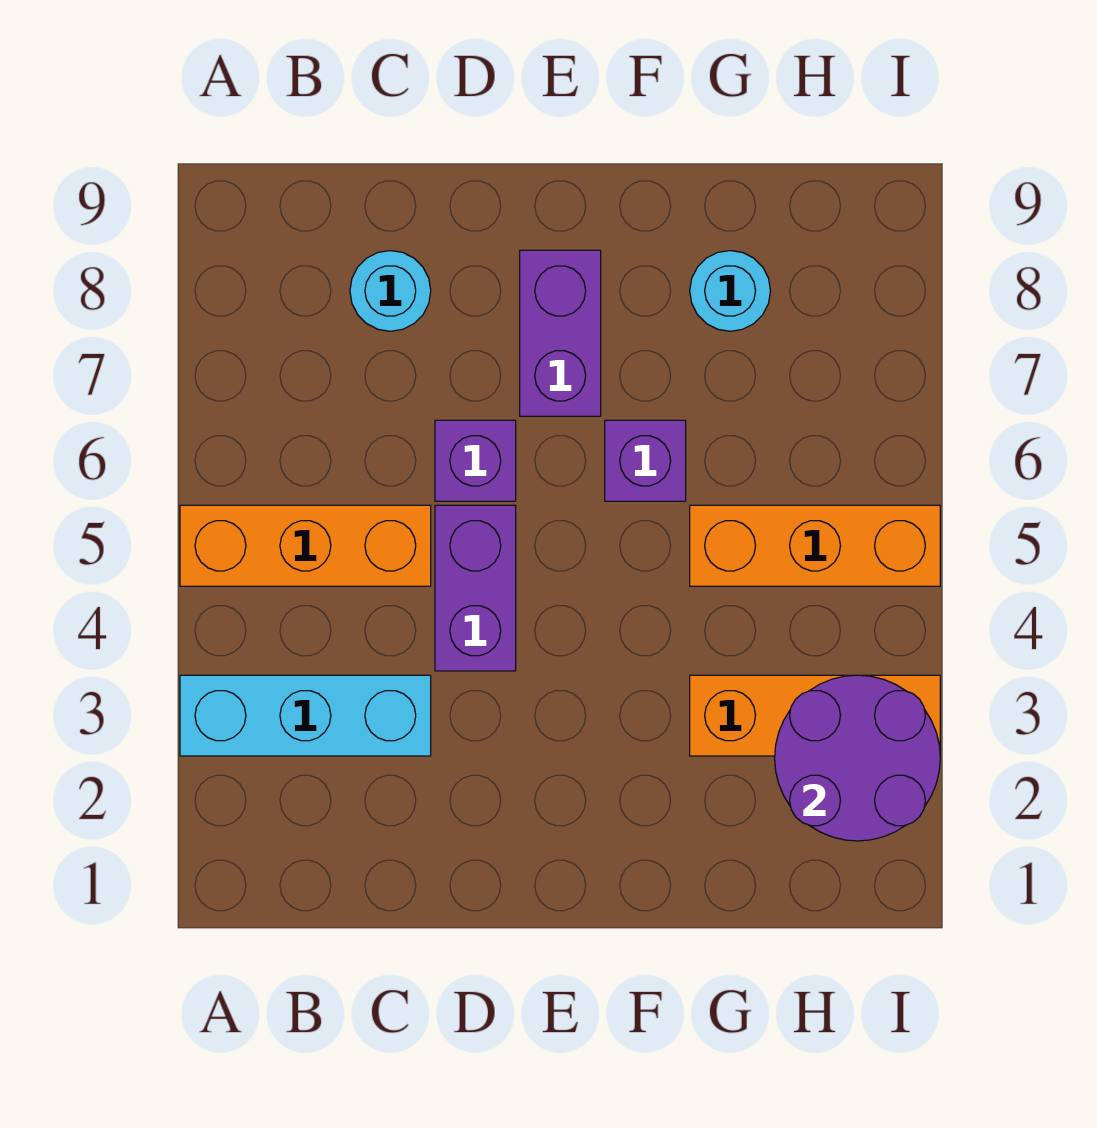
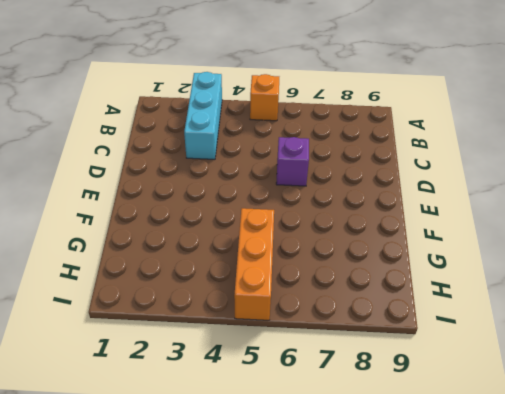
orange brick A5 level 1 -> orange brick A5:C5 level 1
none -> cyan round brick C8 level 1
none -> purple brick D4:D5 level 1

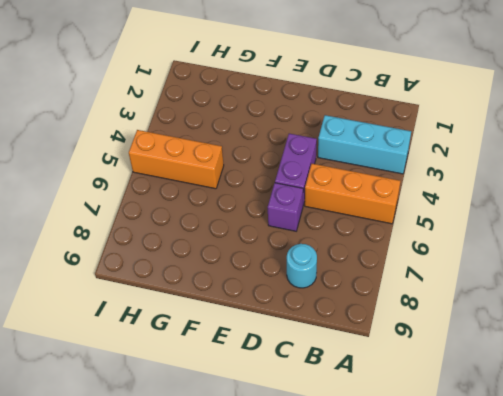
none -> purple brick E7:E8 level 1
none -> purple brick F6 level 1

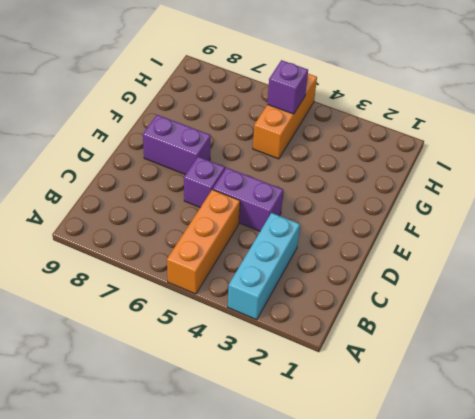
purple brick H5 level 2 -> purple brick F6 level 1
none -> cyan round brick C8 level 1
none -> orange brick G3:I3 level 1

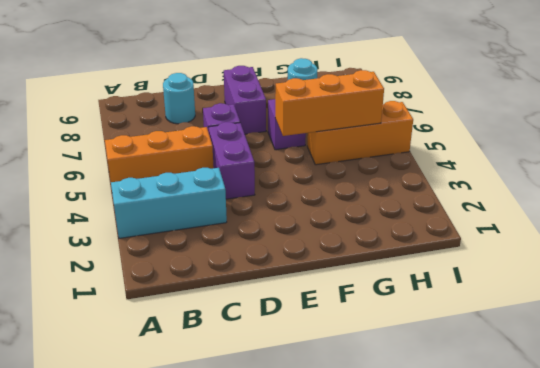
orange brick F5:H5 level 2 -> orange brick G3:I3 level 1
none -> purple round brick H2:I3 level 2

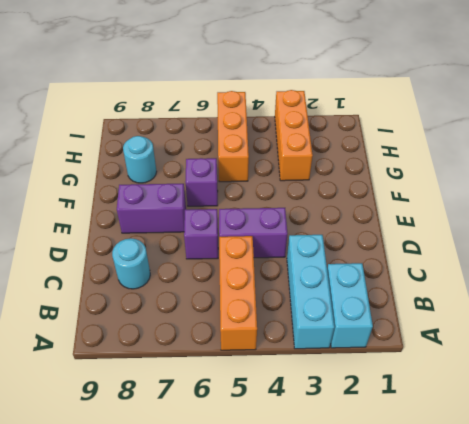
cyan brick A2:B2 level 1 -> none
none -> purple round brick H2:I3 level 2

